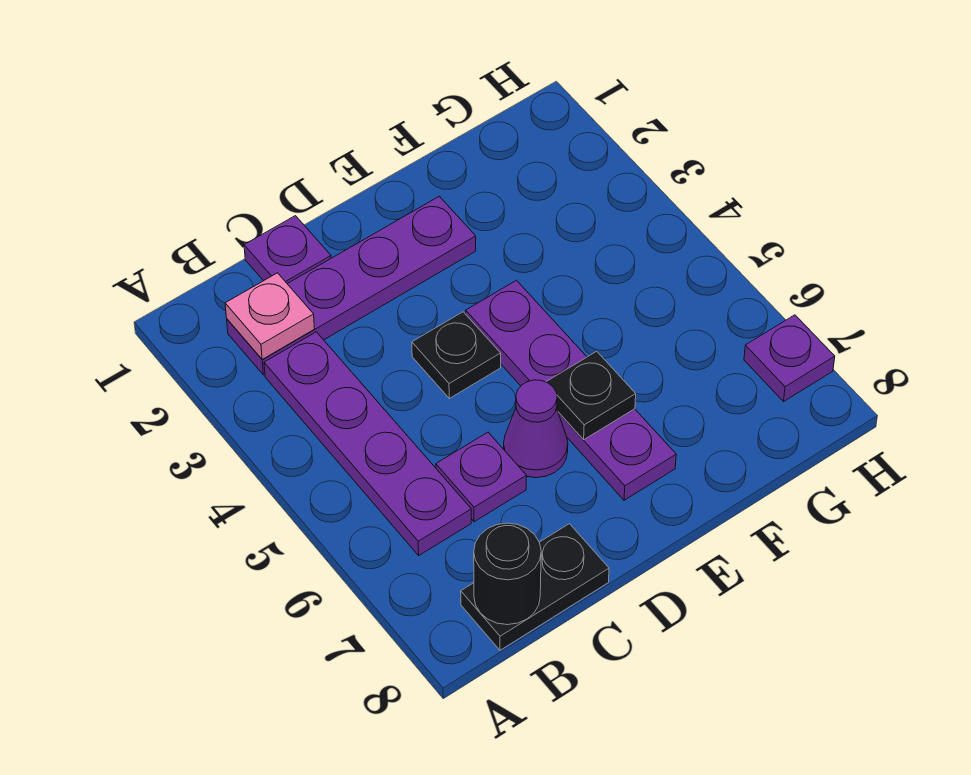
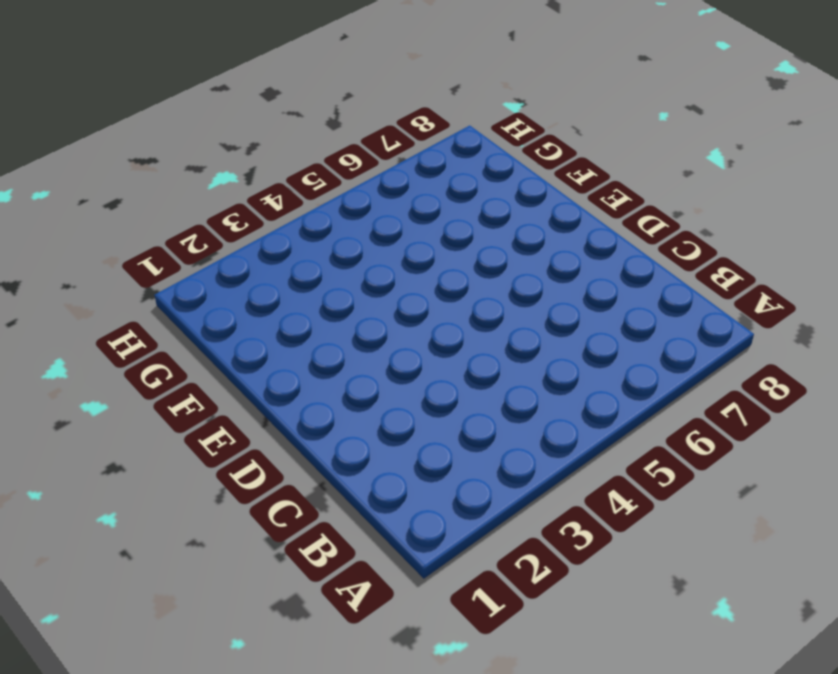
none -> purple plate B2:E2 level 1
none -> purple plate B3:B6 level 1
none -> black plate B8:C8 level 1

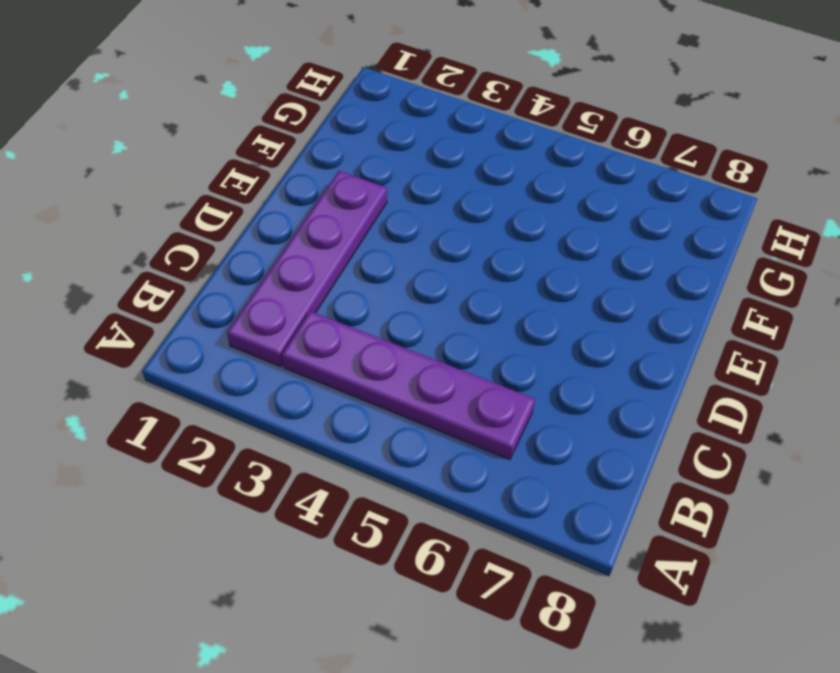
none -> black plate B8:C8 level 1
none -> purple plate C1 level 1
none -> purple plate C6 level 1

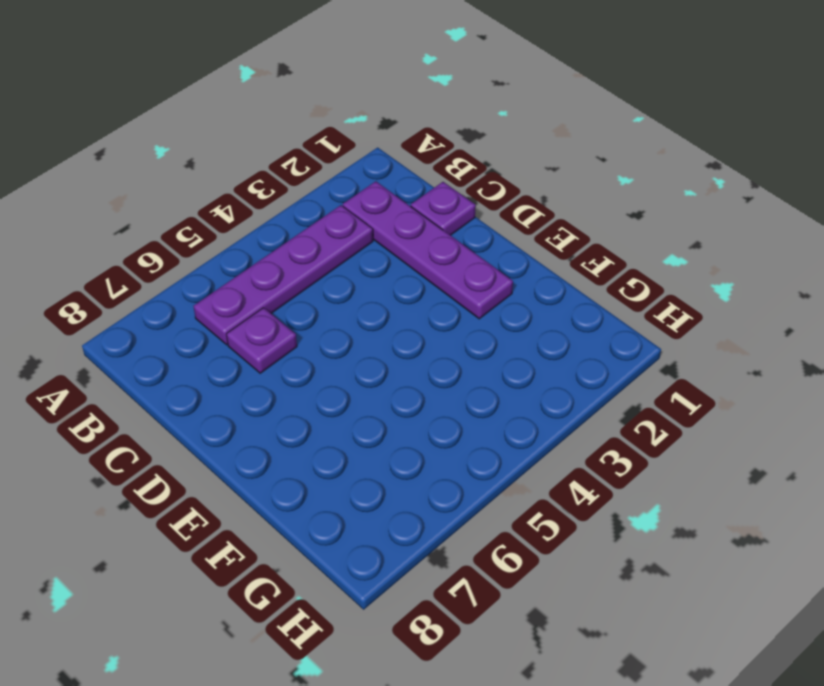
none -> black plate B8:C8 level 1
none -> black plate D4 level 1
none -> purple cone D6 level 1

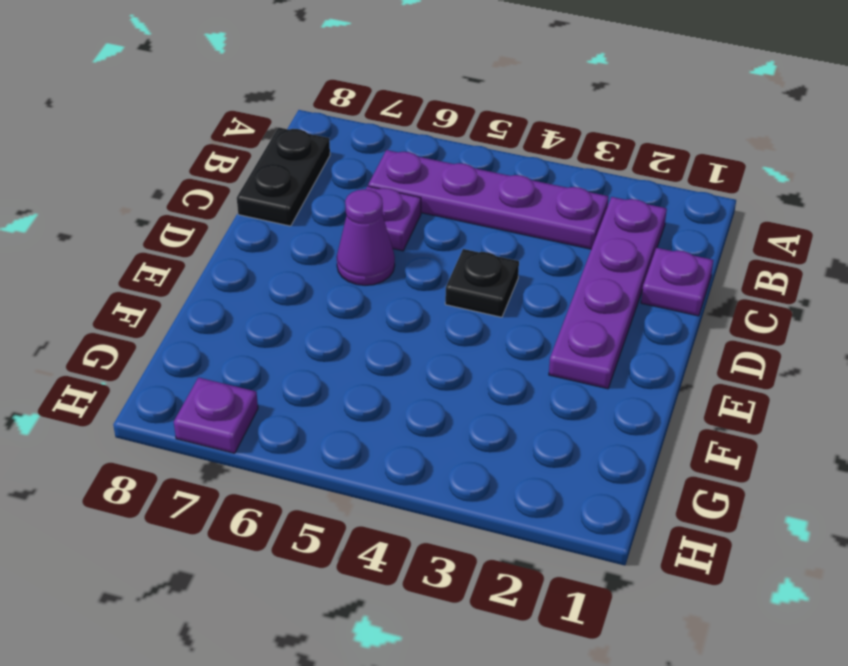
none -> purple plate E4:E7 level 1
none -> pink plate B2 level 2
none -> black round brick B8 level 2

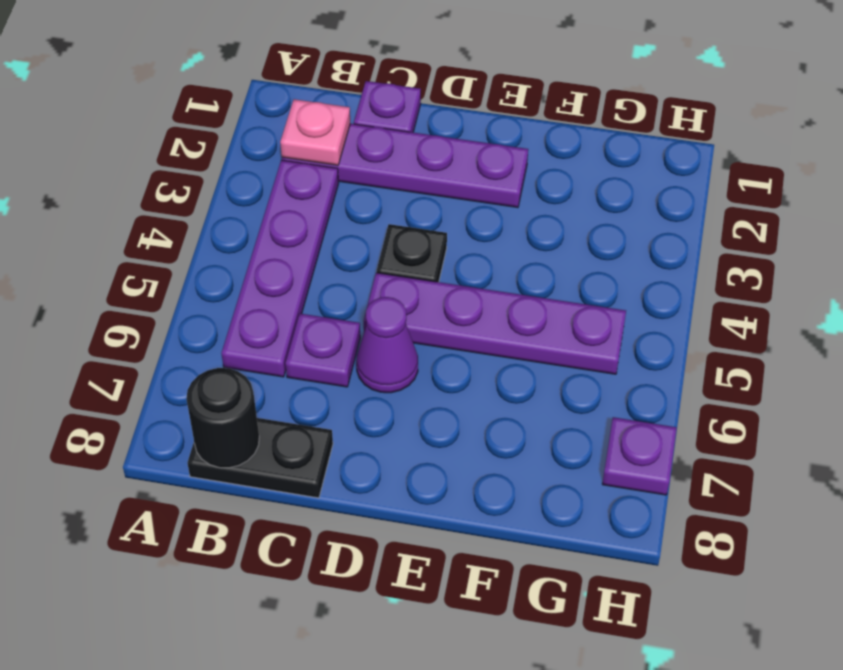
purple plate D5:G5 level 1 -> purple plate E4:E7 level 1
none -> black plate E6 level 2

